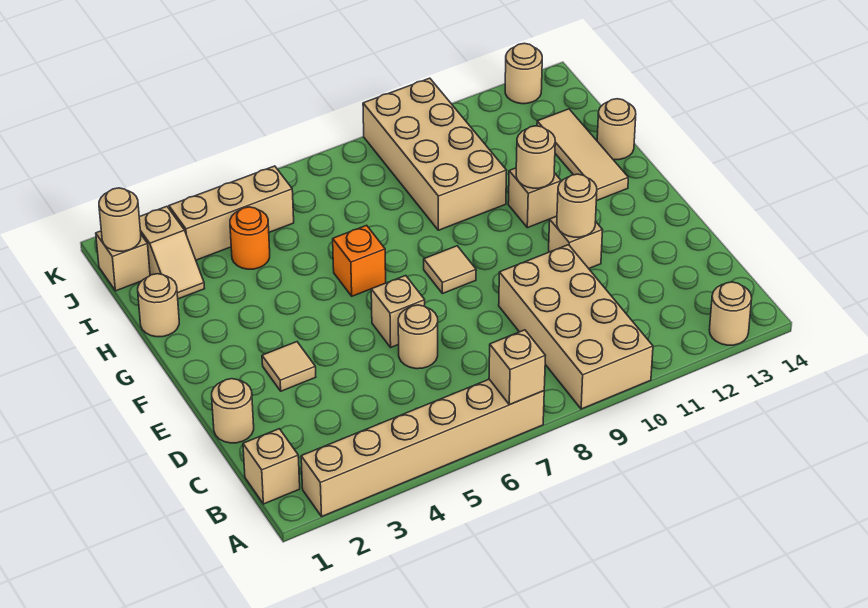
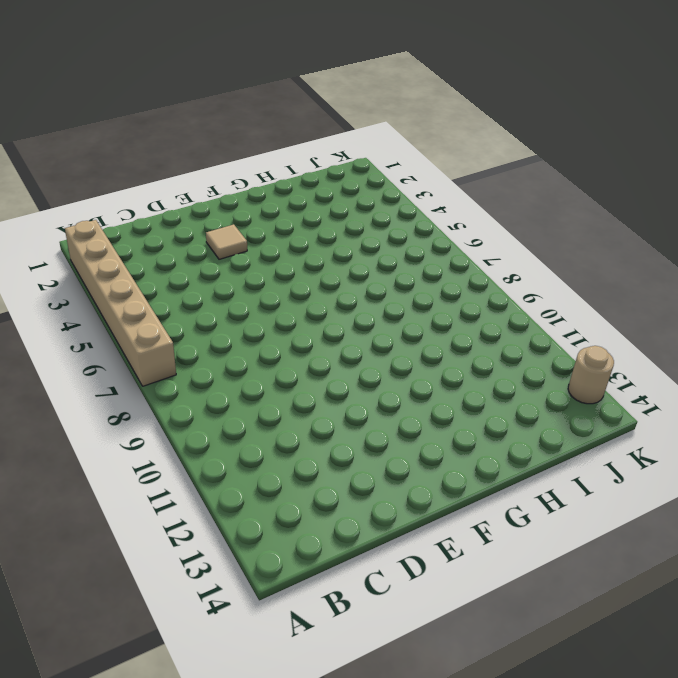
none -> tan brick A9:D10 level 1
none -> tan round brick A13 level 1
none -> tan brick B1 level 1

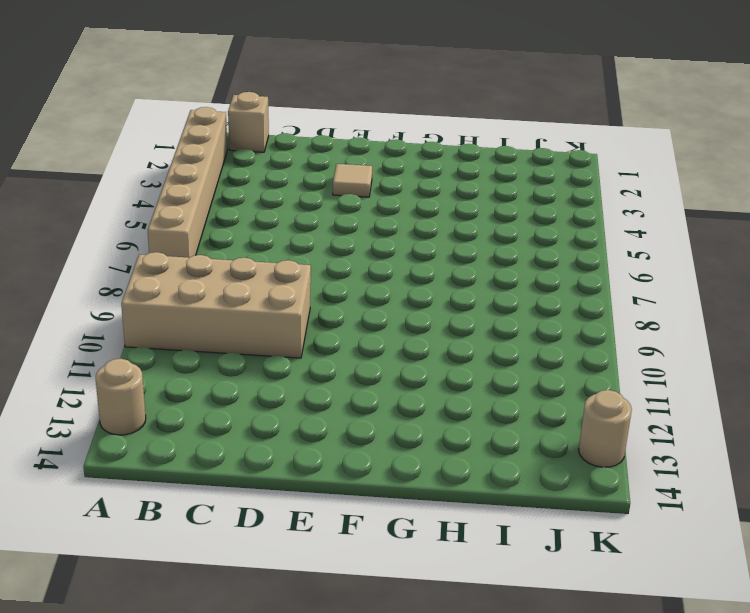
none -> tan round brick D1 level 1
none -> tan round brick D6 level 1
none -> tan brick E6 level 1

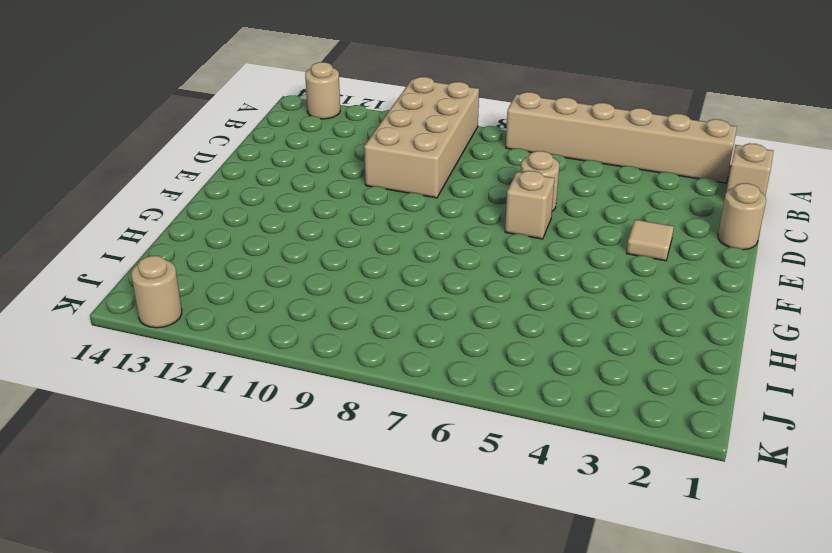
none -> tan brick E11 level 1
none -> tan tile F8 level 1
none -> orange brick G6 level 1

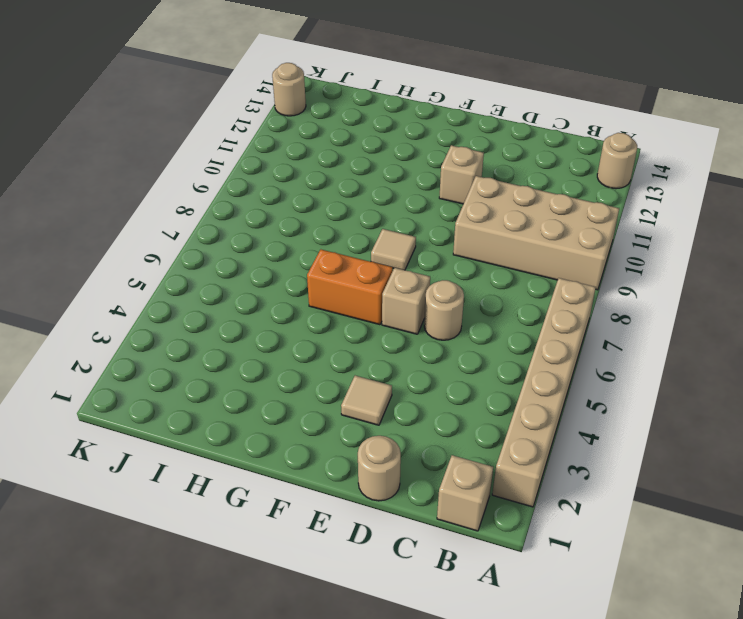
orange brick F6:G6 level 1 -> orange brick G6 level 1
none -> tan brick G11 level 1
none -> tan tile G13:I13 level 1
none -> tan round brick H1 level 1

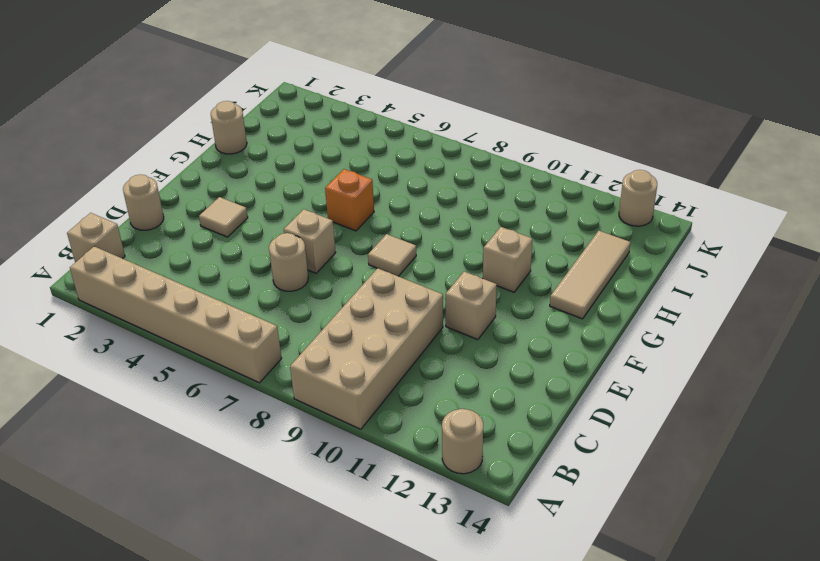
none -> tan brick H9:K10 level 1
none -> tan round brick H14 level 1
none -> tan slope I2:J2 level 1 top J

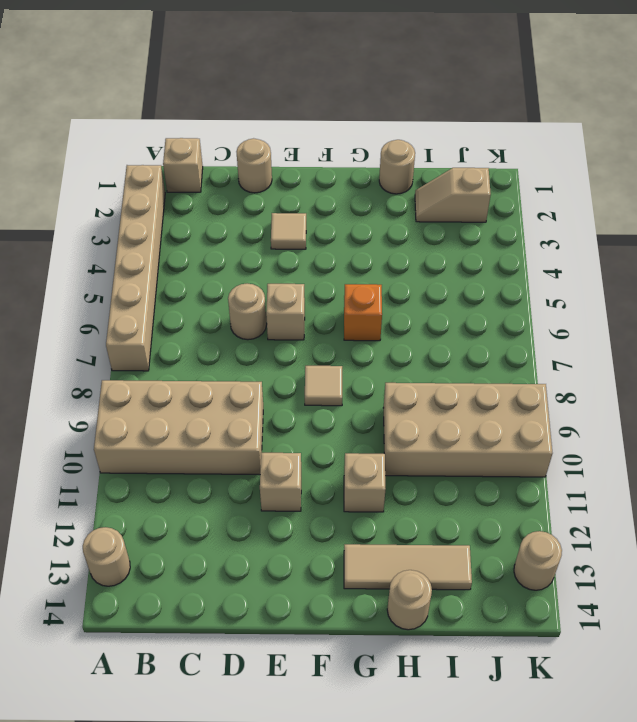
none -> orange round brick I4 level 1
none -> tan brick J1 level 1
none -> tan brick J3:J5 level 1

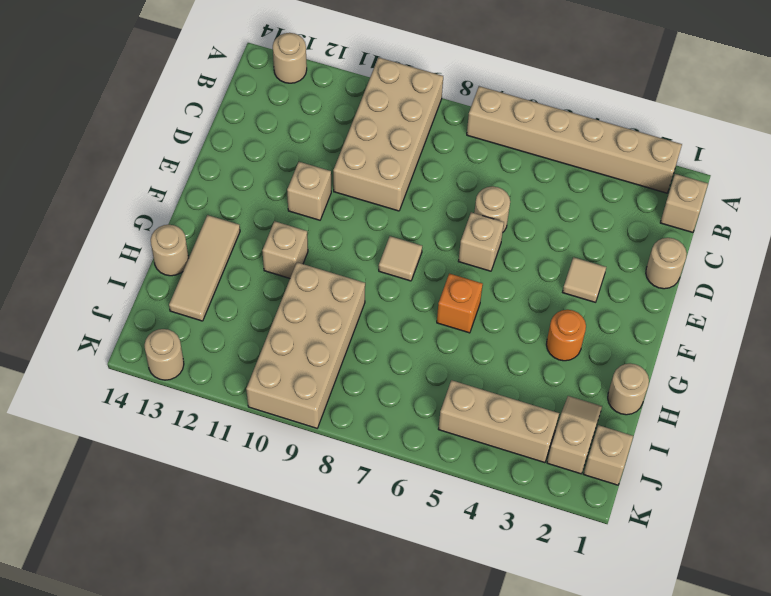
orange round brick G3 level 1 -> orange round brick I4 level 1
none -> tan brick A7 level 2
none -> tan round brick E11 level 2
none -> tan round brick G11 level 2

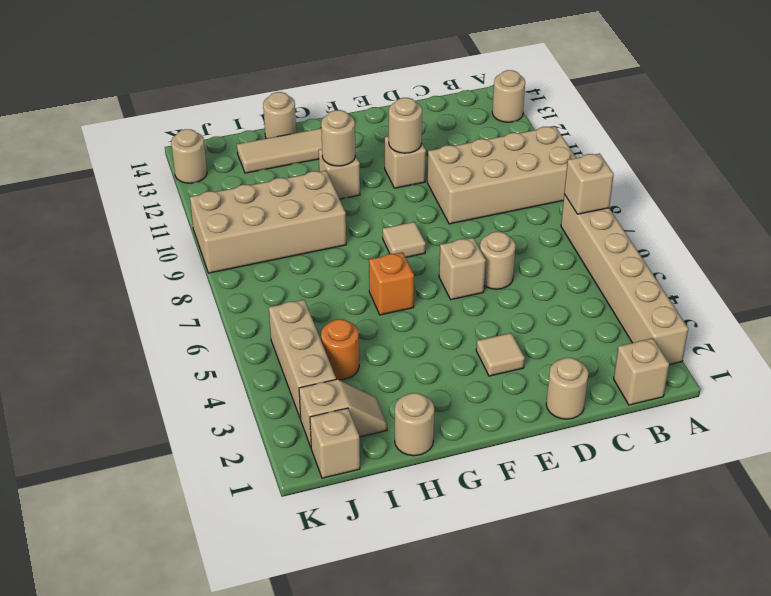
none -> tan round brick J1 level 2

